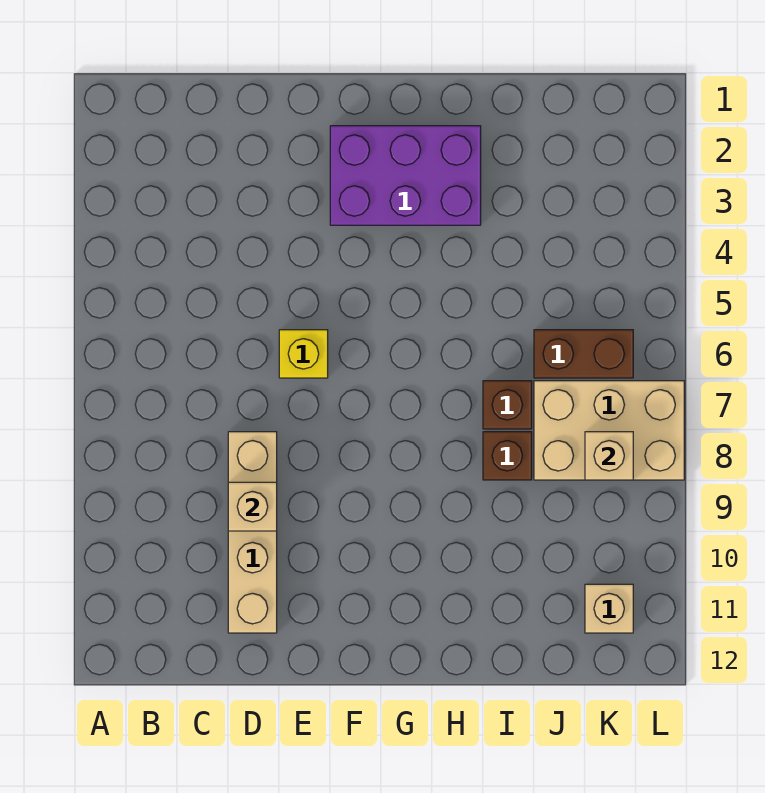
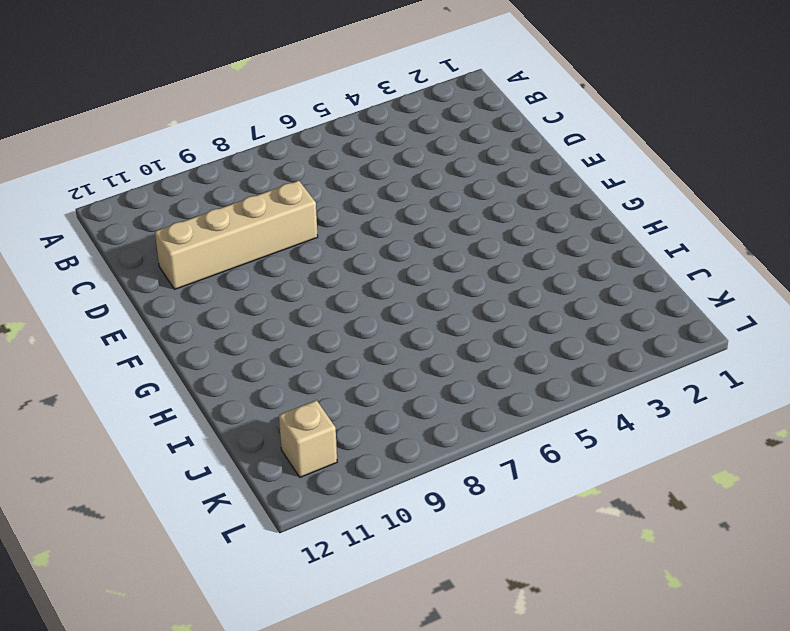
none -> yellow brick E6 level 1
none -> purple brick F2:H3 level 1

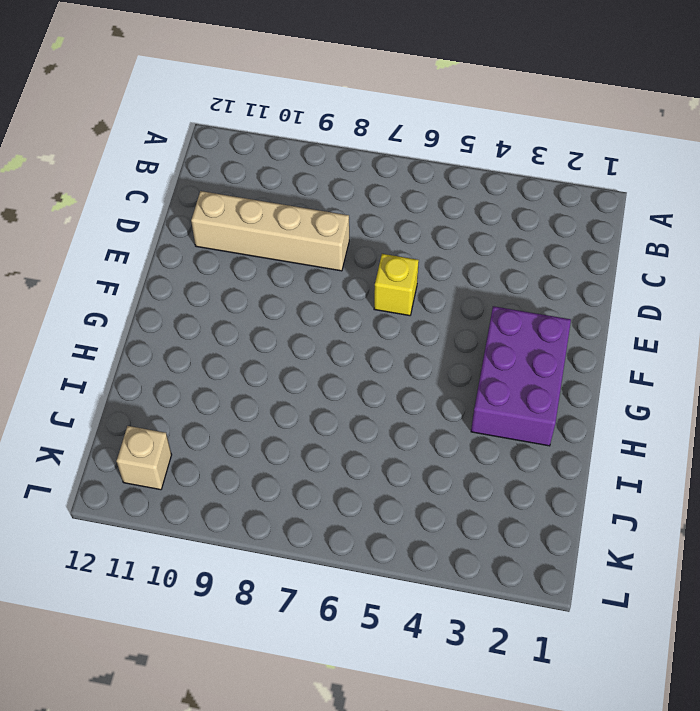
none -> brown brick I7 level 1
none -> brown brick I8 level 1

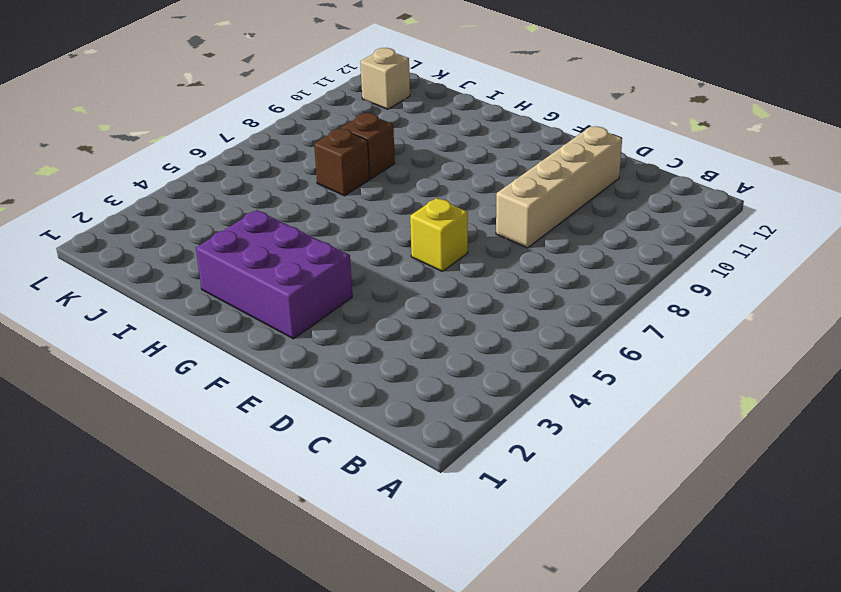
none -> brown brick J6:K6 level 1
none -> tan brick J7:L8 level 1

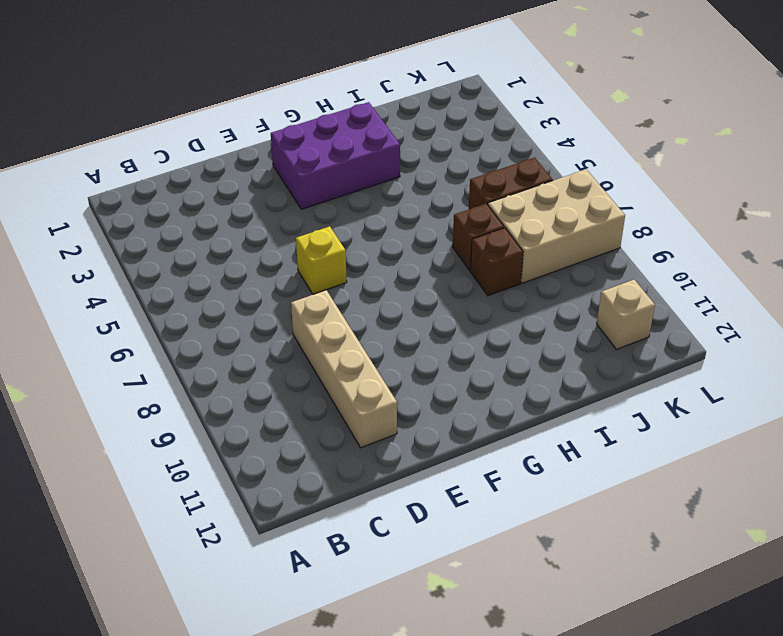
none -> tan brick D9 level 2
none -> tan brick K8 level 2

